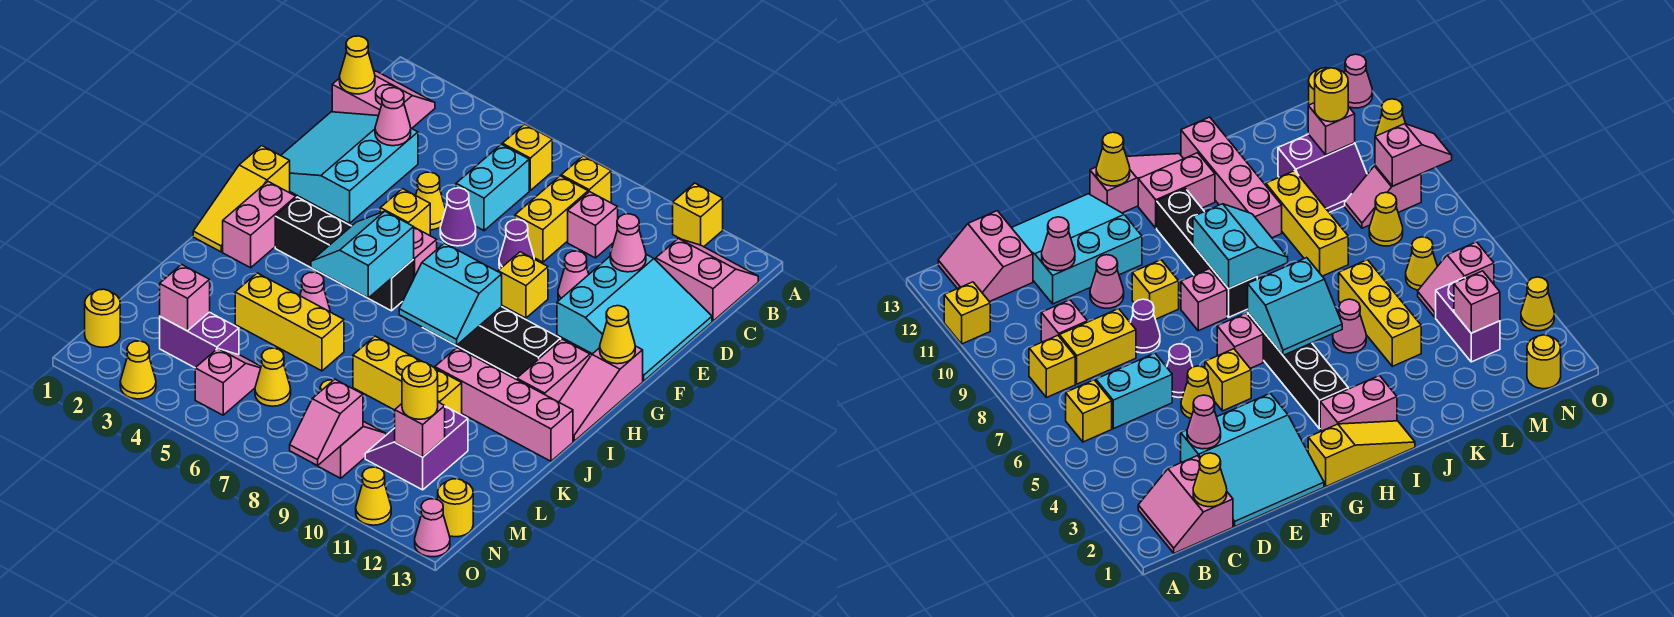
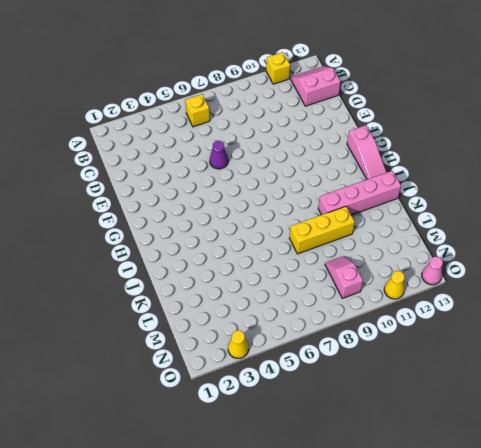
none -> pink slope B1:C2 level 1 top C
none -> yellow brick B8 level 1
none -> cyan brick C6:D6 level 1
none -> yellow brick C8:D8 level 1

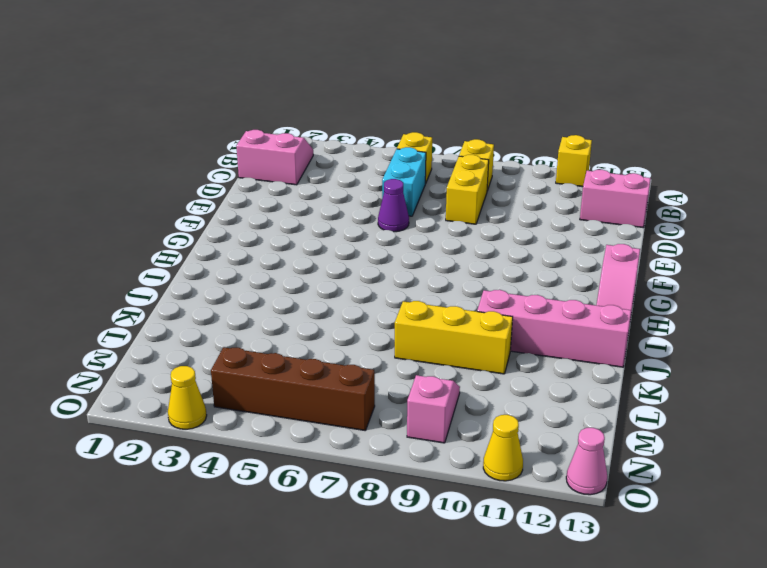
brown brick N4:N7 level 1 -> pink slope M5:N5 level 1 top N
none -> pink brick C9 level 1
none -> cyan slope D1:F3 level 1 top 3
none -> cyan slope D11:F13 level 1 top 11
none -> yellow cone E5 level 1

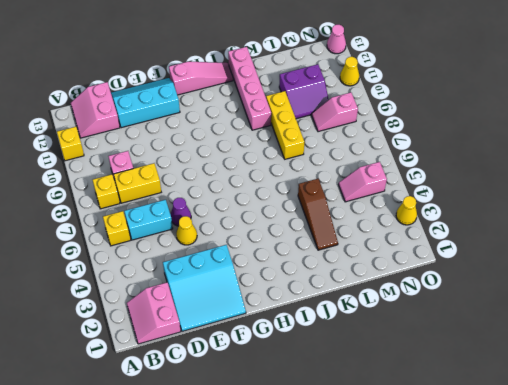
cyan slope D12:F13 level 1 top 12 -> cyan slope D11:F13 level 1 top 11
brown slope K3:K5 level 1 top 5 -> yellow brick K4:K6 level 1
none -> purple cone E8 level 1
none -> pink cone E10 level 1
none -> yellow brick F5 level 1
none -> yellow brick F9 level 1

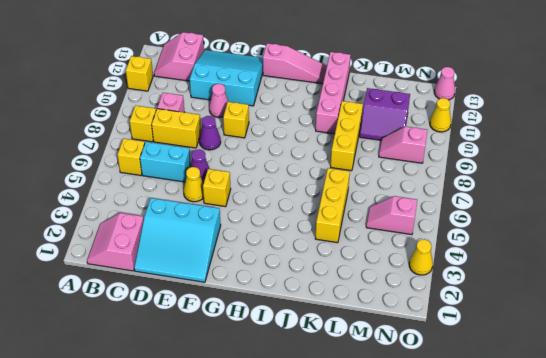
none -> yellow slope G1:I1 level 1 top G
none -> pink brick G6 level 1
none -> pink brick G8 level 1
none -> pink brick H2:I2 level 1

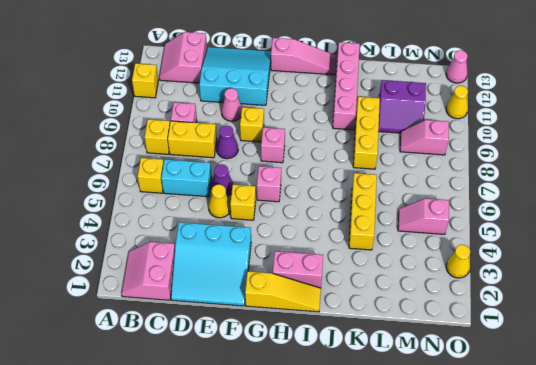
none -> black brick H3:H6 level 1
none -> black brick H8:H11 level 1
none -> pink brick H12:I12 level 1
none -> pink cone J5 level 1

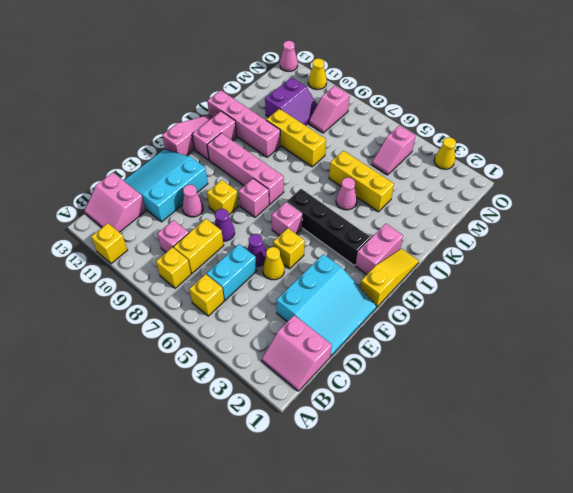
pink brick H8:H11 level 1 -> black brick H8:H11 level 1
none -> purple brick M3:M4 level 1
none -> yellow cone M6 level 1
none -> yellow cone M8 level 1
none -> yellow round brick N1 level 1

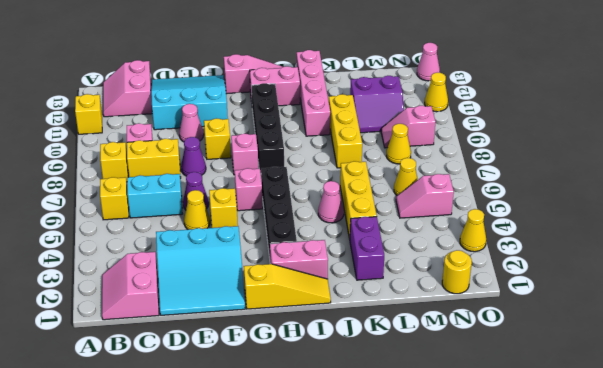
purple brick K2:K3 level 1 -> purple brick M3:M4 level 1
none -> yellow round brick N13 level 1
none -> yellow cone C1 level 2
none -> pink cone D3 level 2
none -> pink cone D11 level 2

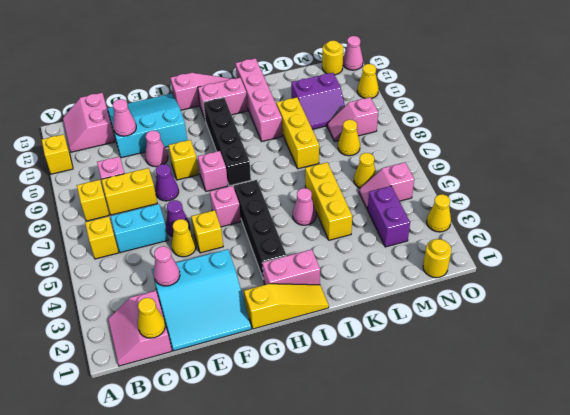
none -> yellow cone G13 level 2
none -> cyan slope H5:I6 level 2 top 6
none -> cyan slope H8:I9 level 2 top H
none -> pink brick M3 level 2

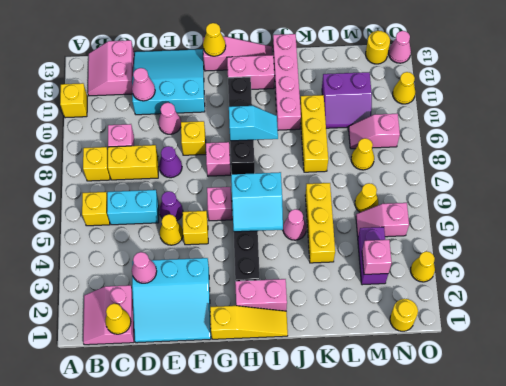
cyan slope H9:I9 level 2 top H -> cyan slope H8:I9 level 2 top H
none -> pink brick M11 level 2
none -> pink slope N9:O9 level 2 top N
none -> yellow round brick M11 level 3

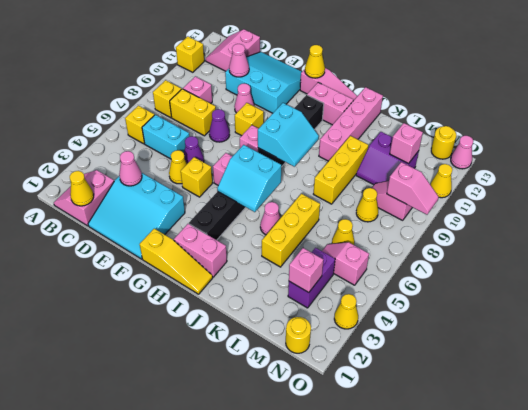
none -> yellow round brick M11 level 3

